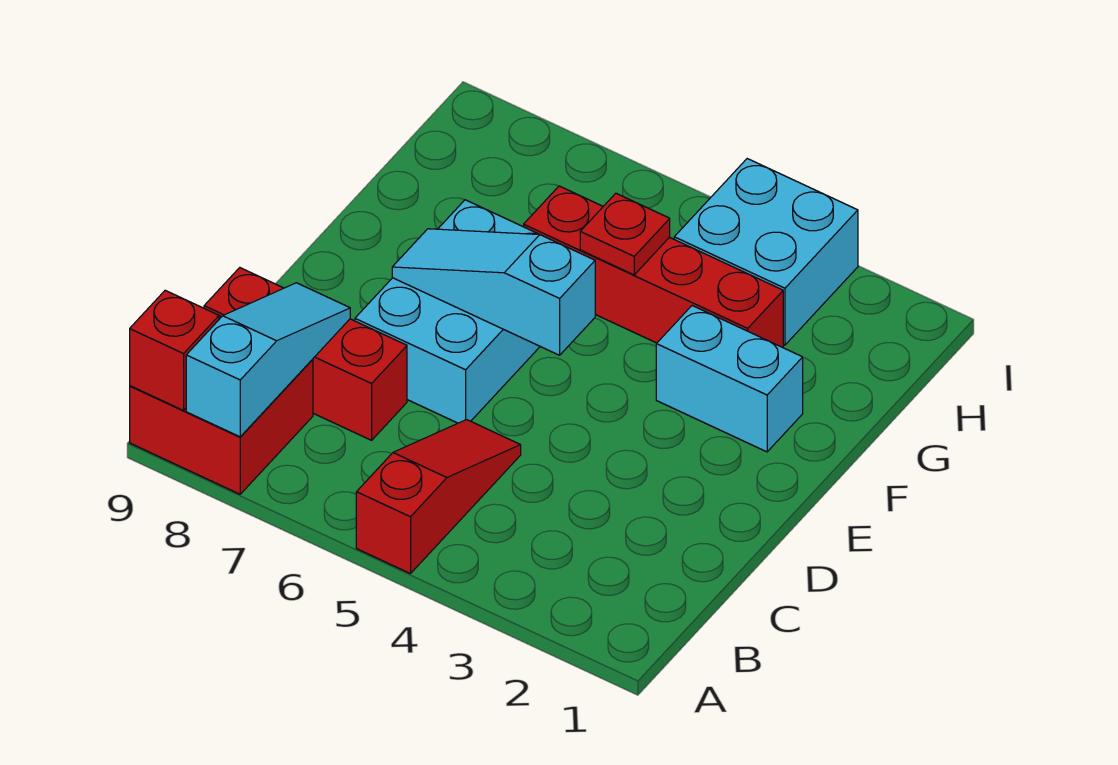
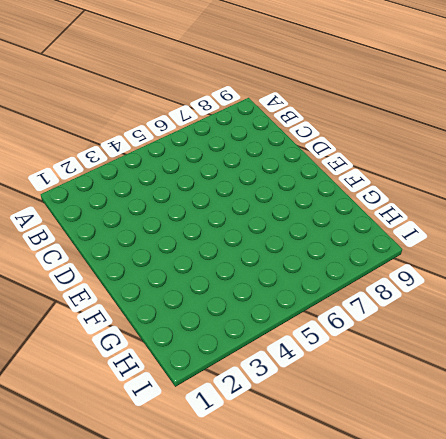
none -> red slope A5:C5 level 1 top A
none -> red brick A8:B9 level 1

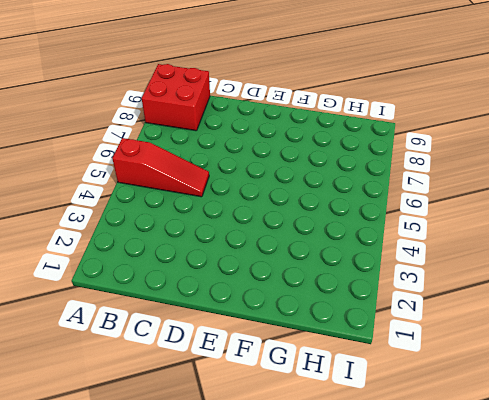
none -> red brick C7:C9 level 1
none -> cyan brick D6:F7 level 1

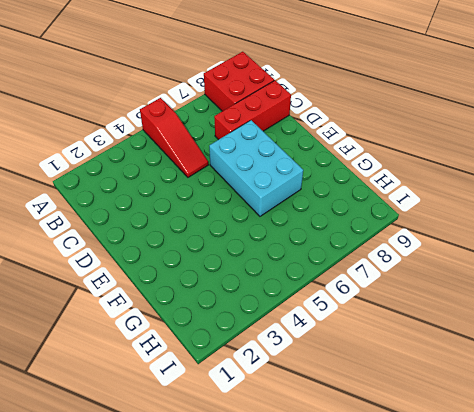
none -> cyan brick F2:F3 level 1
none -> red brick G3:G6 level 1

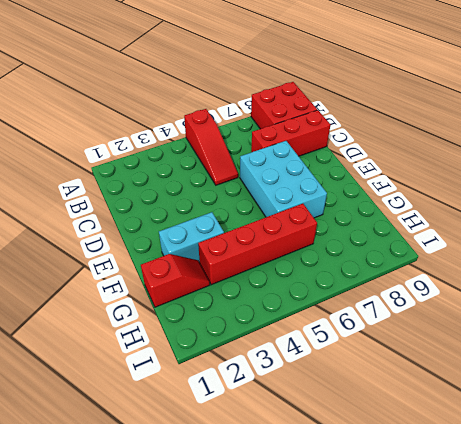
red slope G1:G2 level 1 top 1 -> none
none -> cyan brick H3:I4 level 1
none -> cyan slope A8:C8 level 2 top A

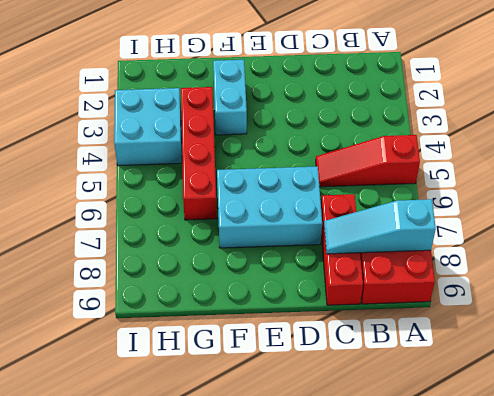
none -> red brick A9 level 2
none -> cyan slope E5:E7 level 2 top 5

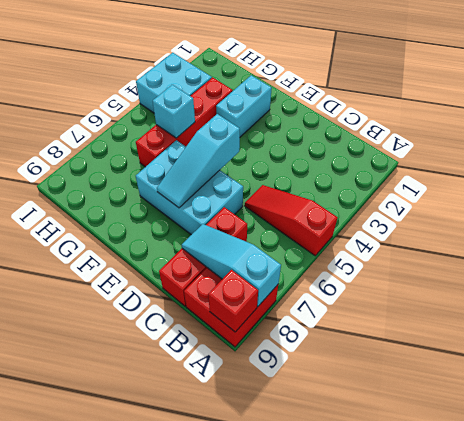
cyan brick G5 level 2 -> red plate G5 level 2

